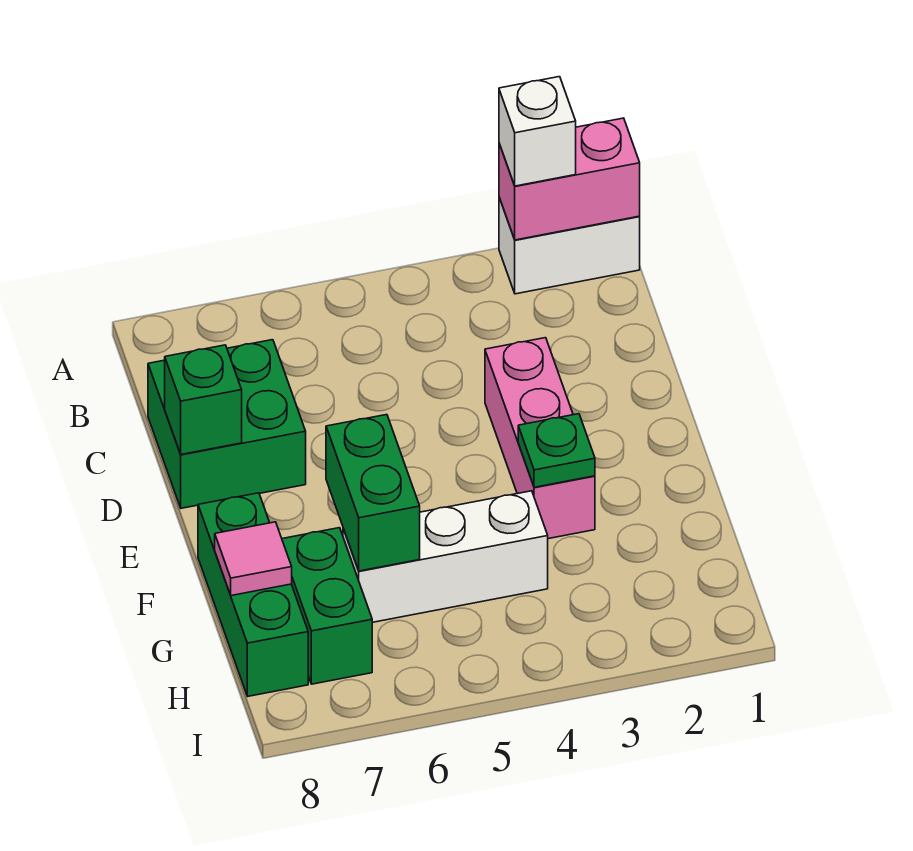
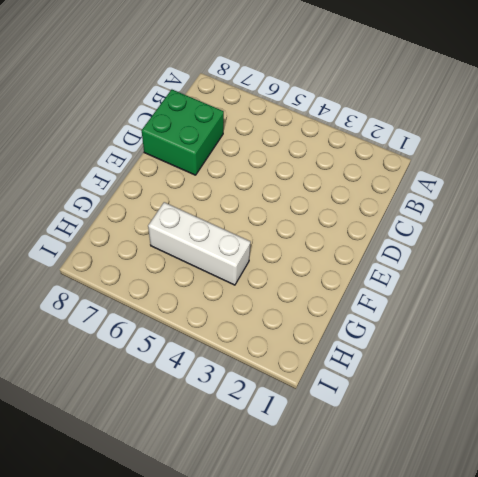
none -> white brick A1:A2 level 1
none -> pink brick D3:F3 level 1
none -> green brick F8:H8 level 1

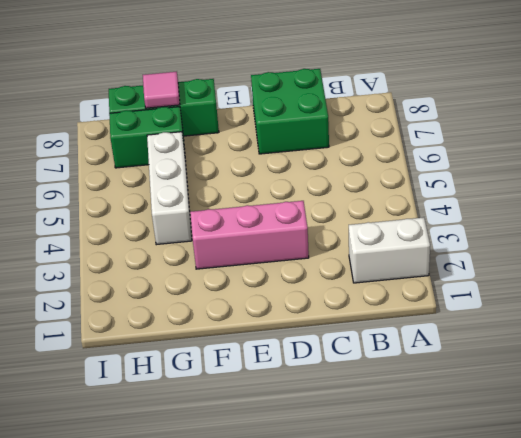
white brick A2:B2 level 1 -> white brick A1:A2 level 1
none -> pink brick A1:A2 level 2
none -> green brick D8 level 2
none -> green plate F3 level 2

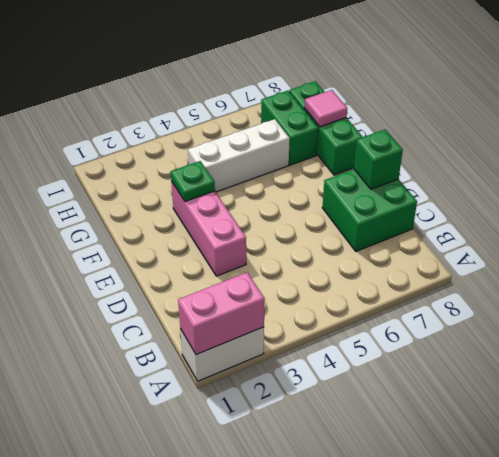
none -> green brick F6:G6 level 2
none -> white brick A2 level 3

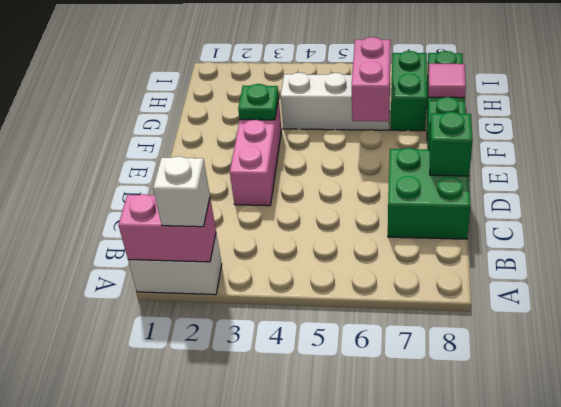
pink brick F6:G6 level 2 -> green brick F6:G6 level 2

